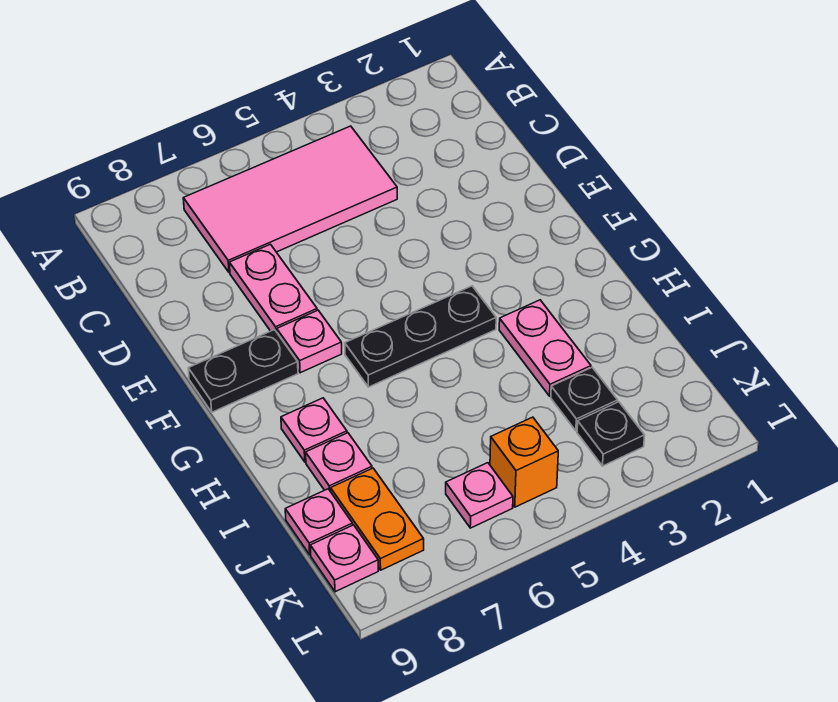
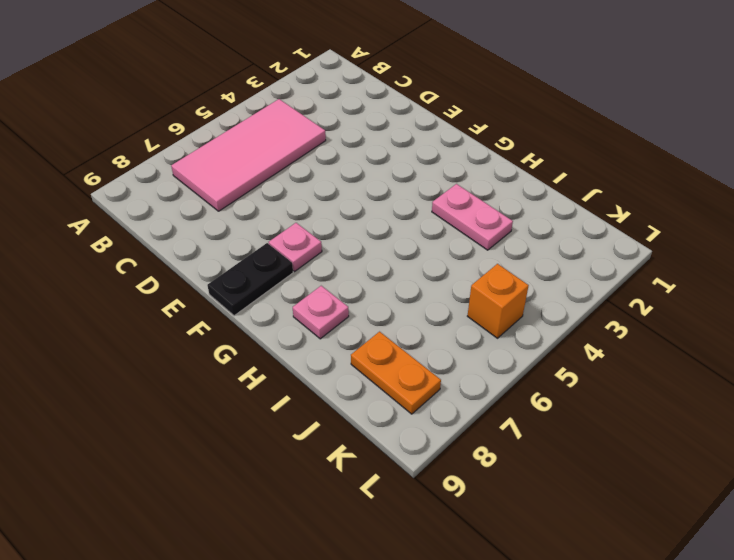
none -> pink plate D7:E7 level 1
none -> black plate G4:G6 level 1
none -> pink plate I8 level 1

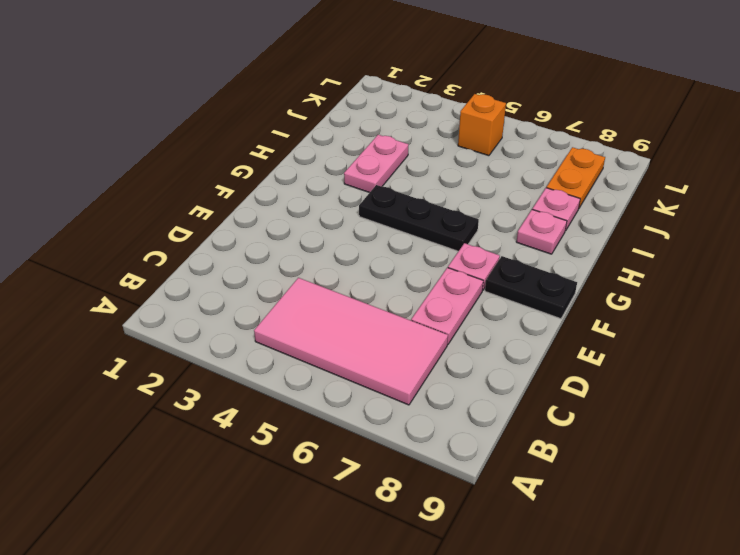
none -> black plate J3 level 1
none -> pink plate J9 level 1
none -> black plate K3 level 1

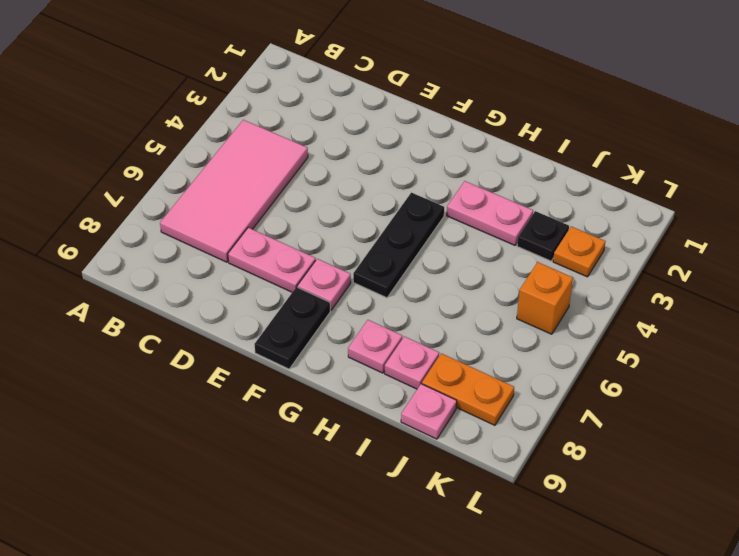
orange plate K3 level 1 -> black plate K3 level 1
none -> pink plate K6 level 1
none -> pink plate K9 level 1

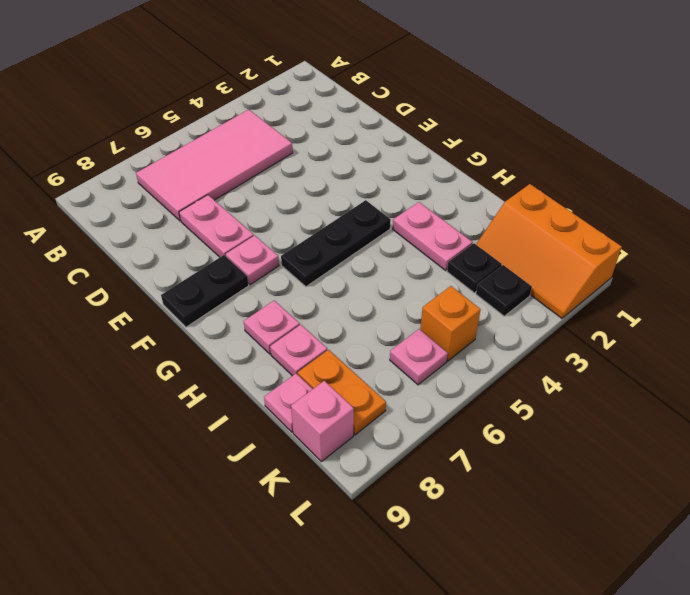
orange slope J1:L2 level 1 top 1 -> none
pink brick K9 level 1 -> pink plate K9 level 1

